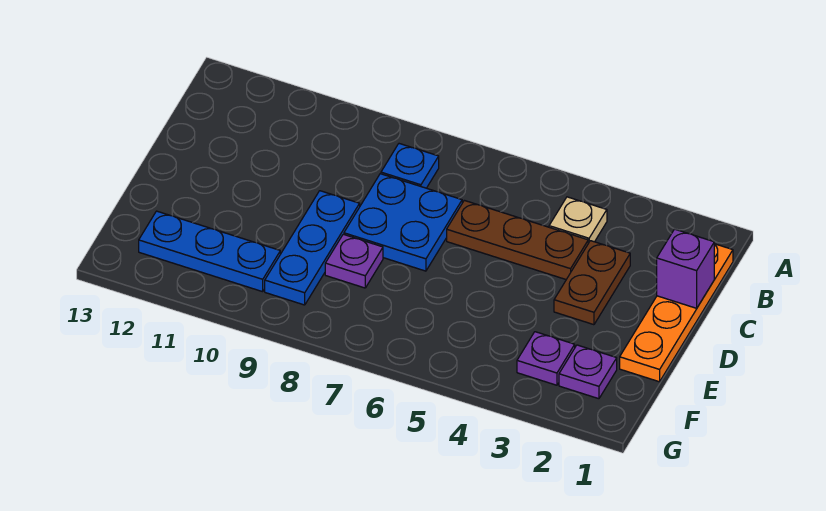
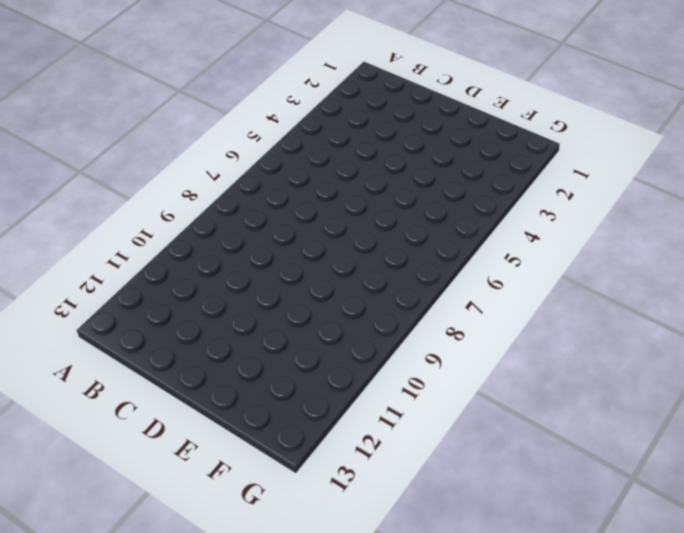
none -> orange plate B1:E1 level 1
none -> tan plate B4 level 1
none -> blue plate B8 level 1

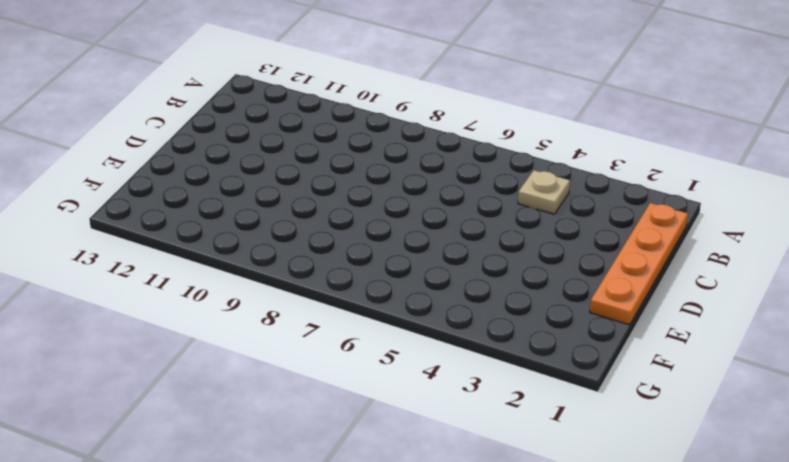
none -> blue plate B8 level 1
none -> brown plate C3:D3 level 1
none -> brown plate C4:C6 level 1

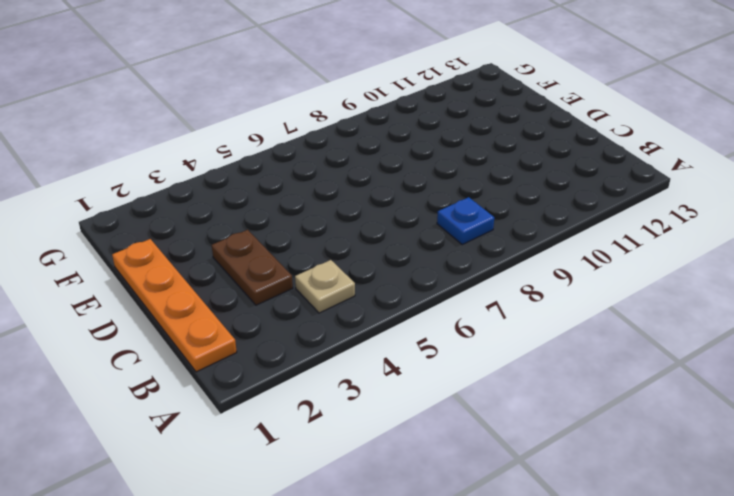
none -> brown plate C4:C6 level 1
none -> blue plate C7:D8 level 1
none -> blue plate D9:F9 level 1

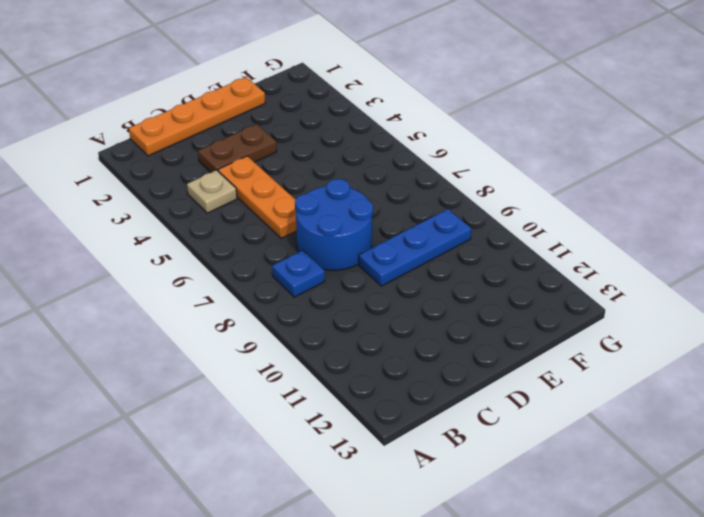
orange plate C4:C6 level 1 -> brown plate C4:C6 level 1
blue round brick C7:D8 level 1 -> blue plate C7:D8 level 1
none -> purple plate E8 level 1
none -> purple plate F2 level 1
none -> purple plate F3 level 1

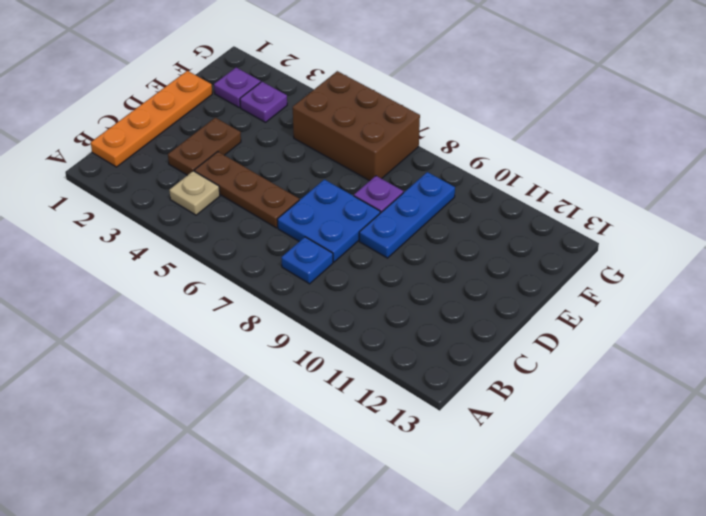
brown brick F5:G7 level 1 -> none
none -> blue plate F10:F12 level 1
none -> purple brick C1 level 2

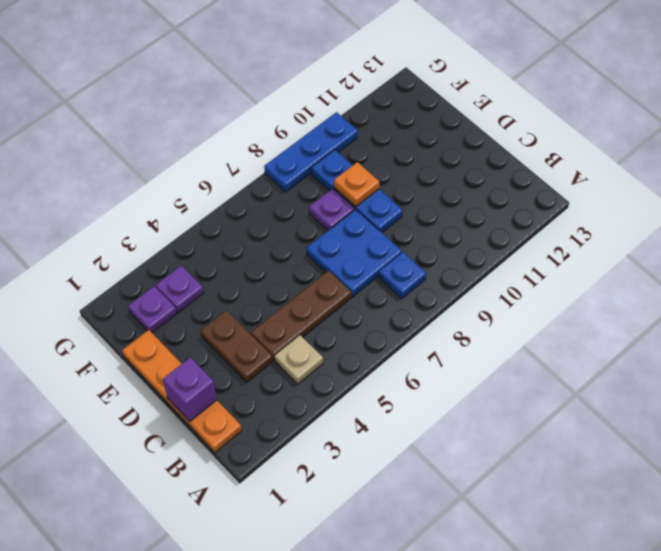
orange plate E9 level 2 -> none
blue plate G8:G10 level 1 -> blue plate F10:F12 level 1

